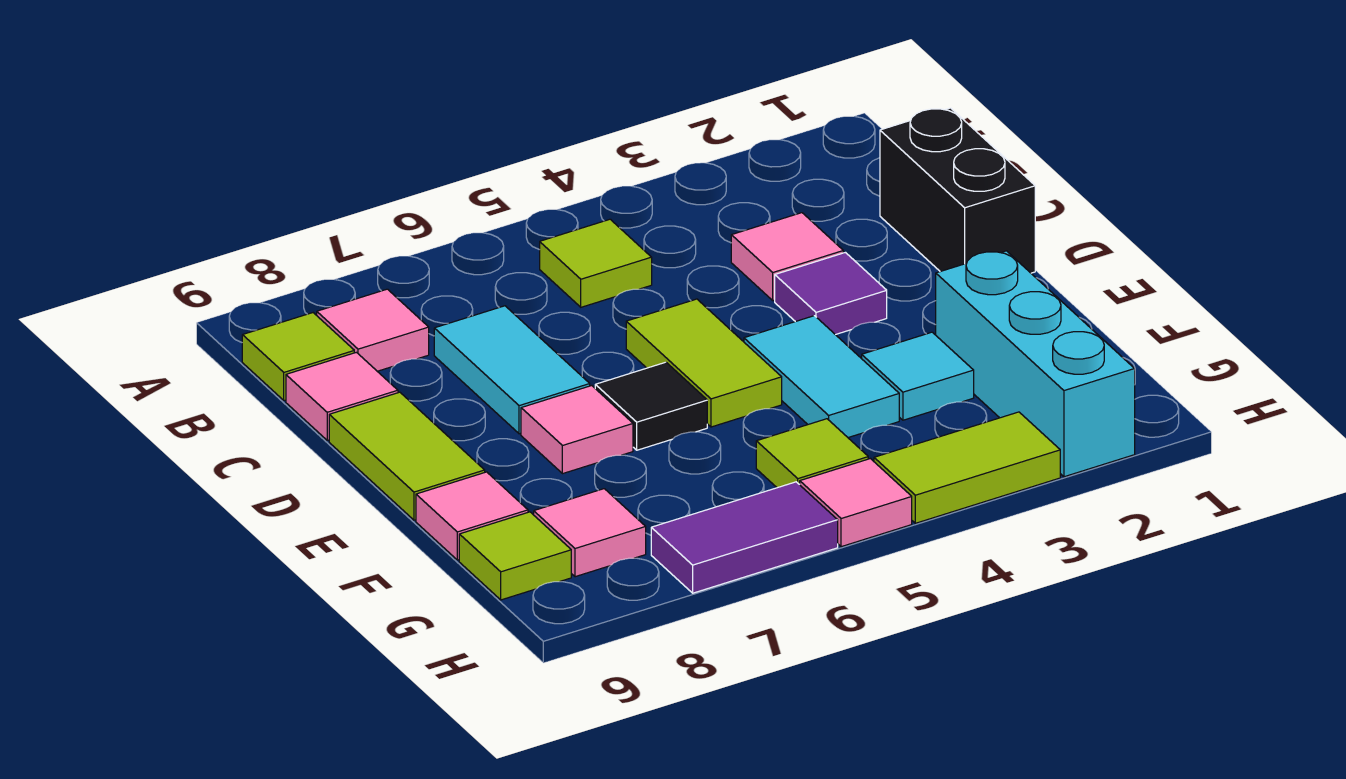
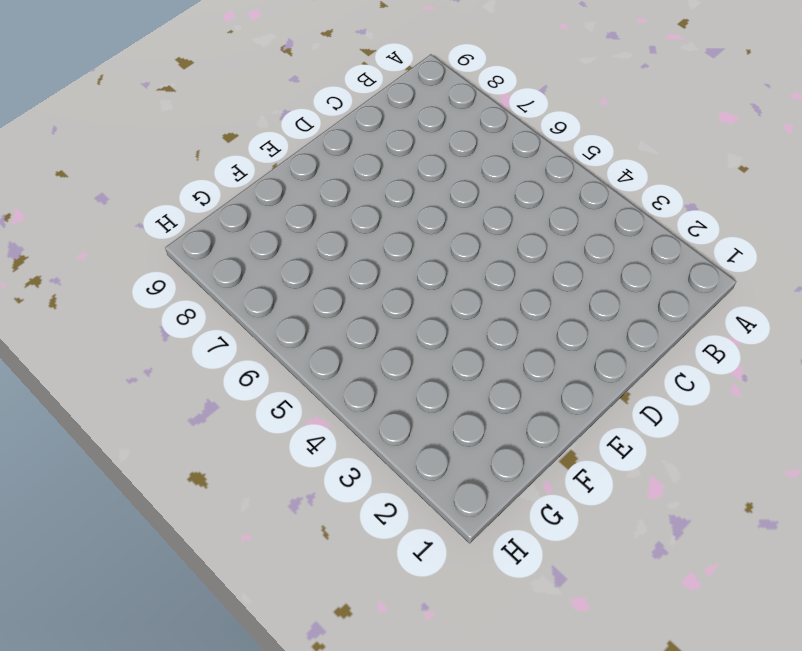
none -> lime tile B5 level 1
none -> pink tile B8 level 1
none -> lime tile B9 level 1

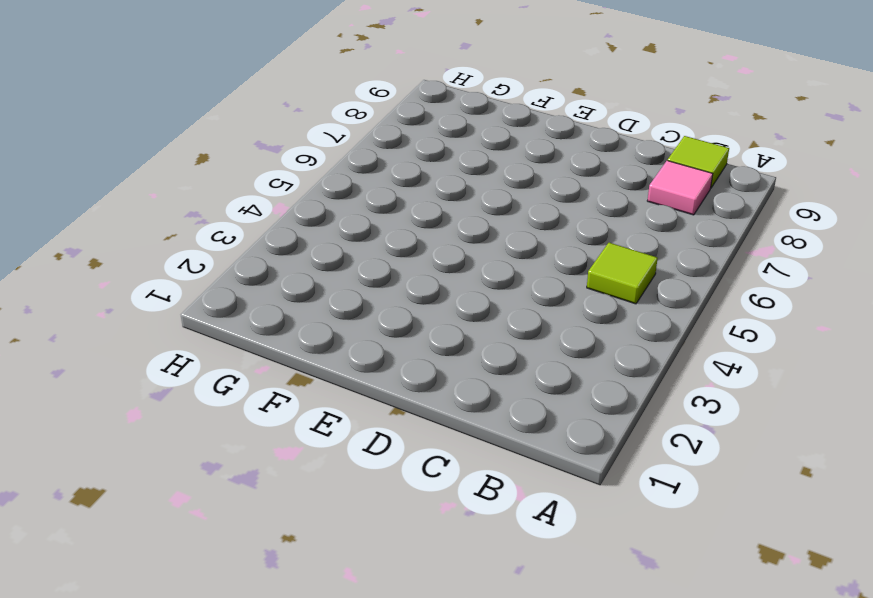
none -> black brick C1:D1 level 1
none -> pink tile C3 level 1
none -> cyan tile C7:D7 level 1

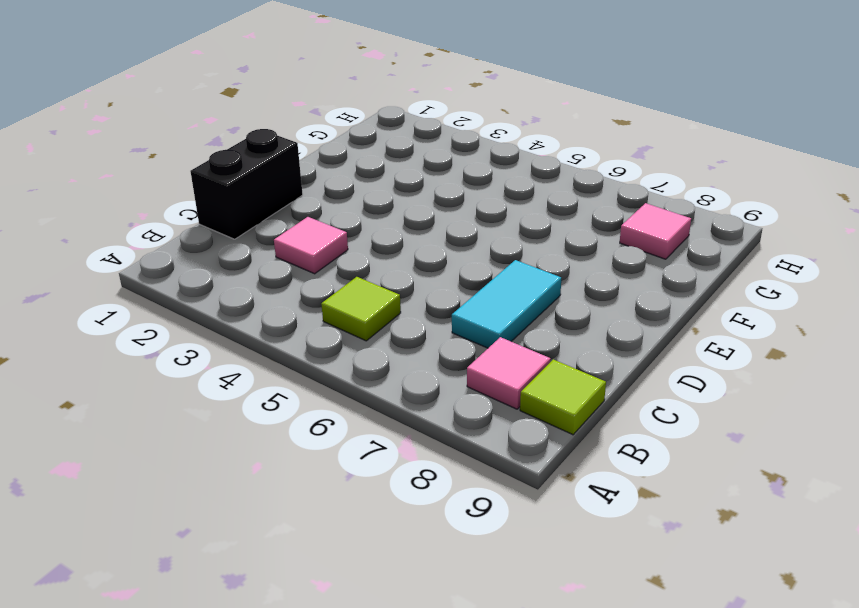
none -> pink tile C9 level 1
none -> purple tile D3 level 1
none -> lime tile D5:E5 level 1

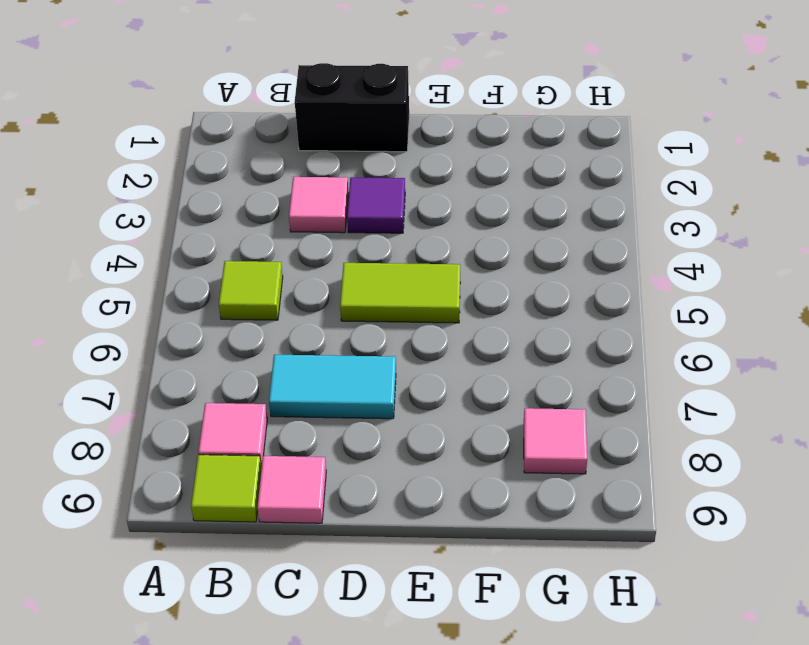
none -> lime tile D9:E9 level 1
none -> cyan tile E4:F4 level 1
none -> black tile E6 level 1

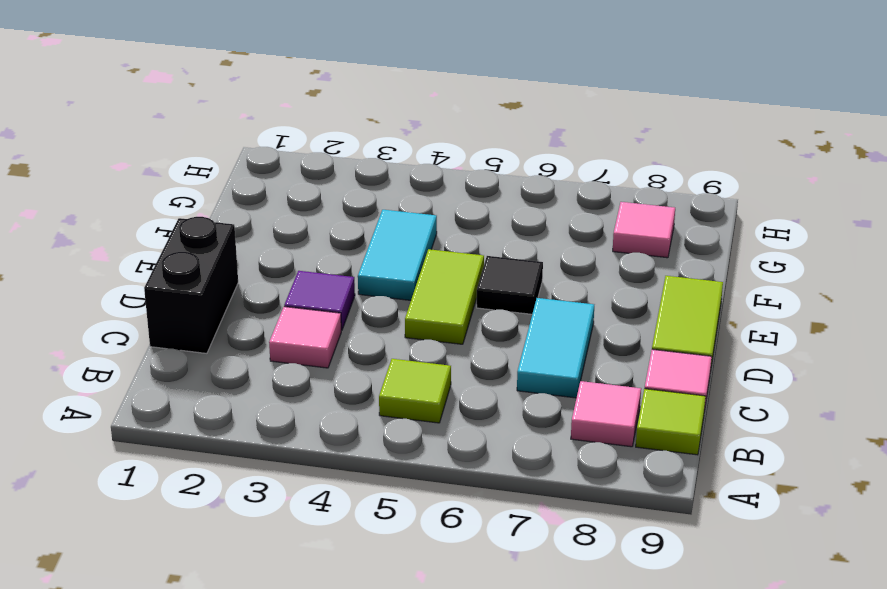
none -> pink tile E7 level 1
none -> cyan brick F2:H2 level 1
none -> cyan tile F3 level 1

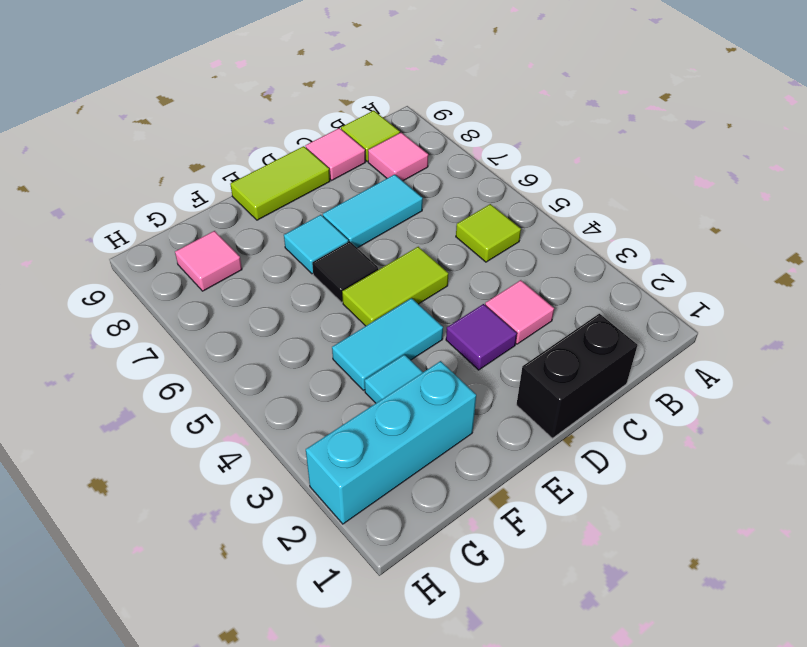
cyan tile E7 level 1 -> pink tile E7 level 1
none -> pink tile F9 level 1
none -> lime tile G5 level 1
none -> lime tile G9 level 1

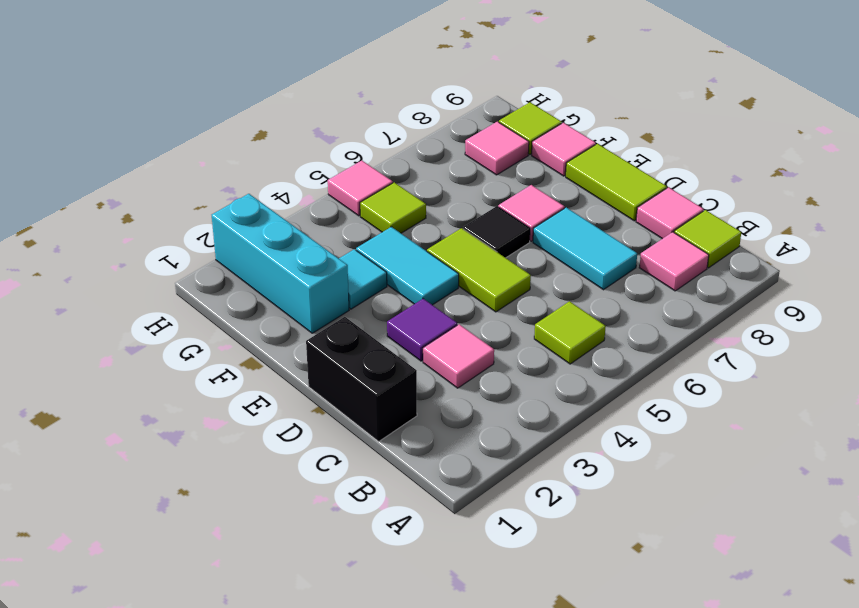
none -> lime tile H3:H4 level 1
none -> purple tile H6:H7 level 1

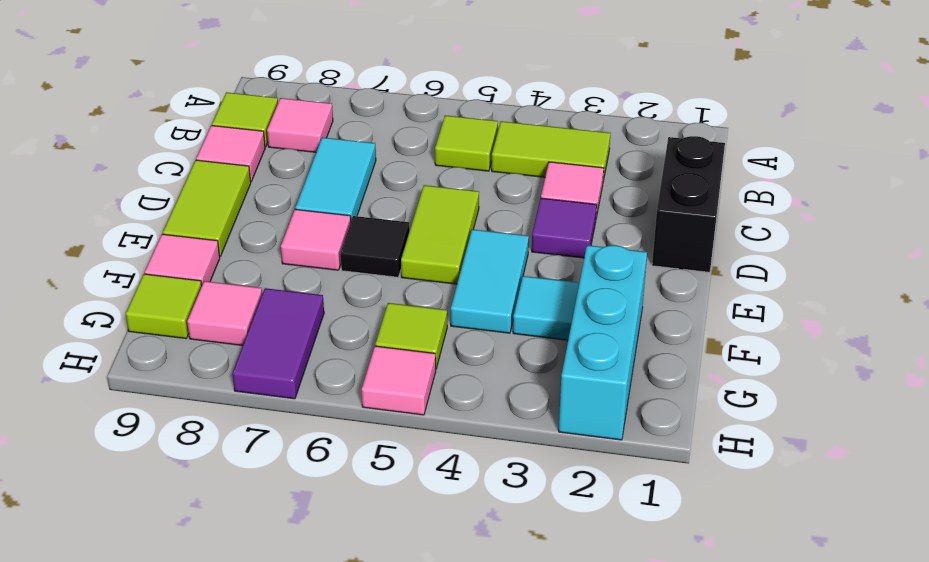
lime tile B3:B4 level 1 -> lime tile H3:H4 level 1
purple tile G7:H7 level 1 -> purple tile H6:H7 level 1

